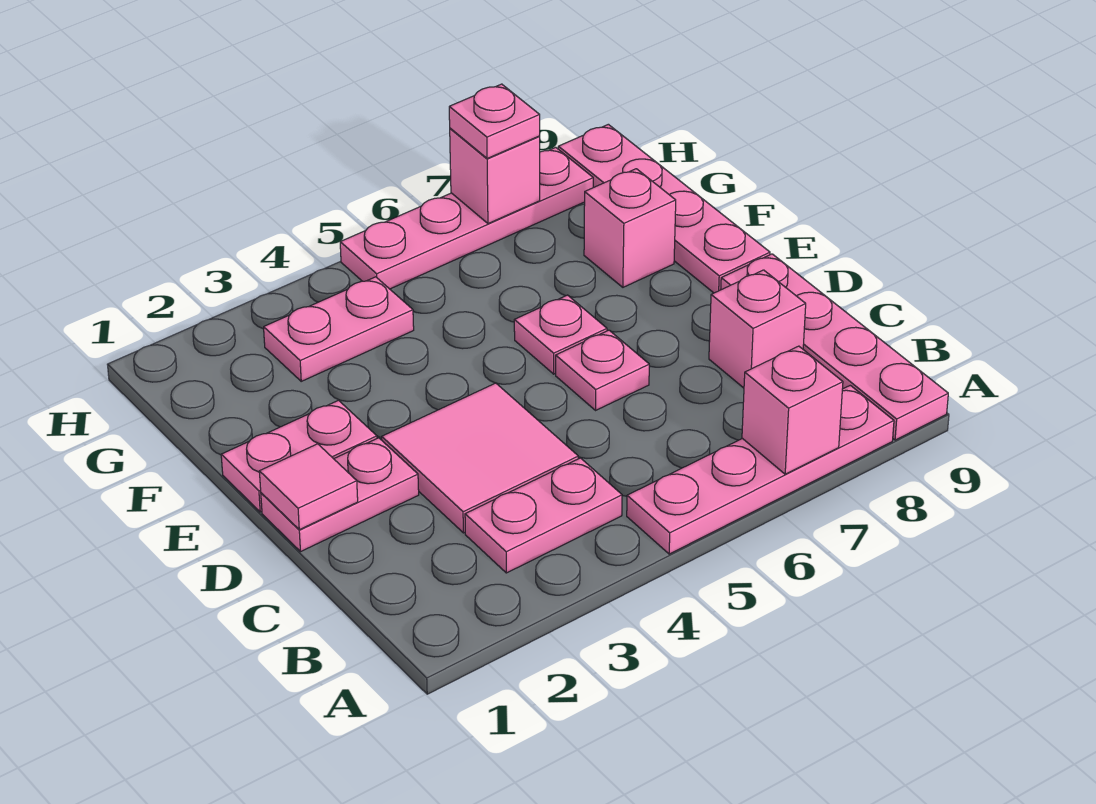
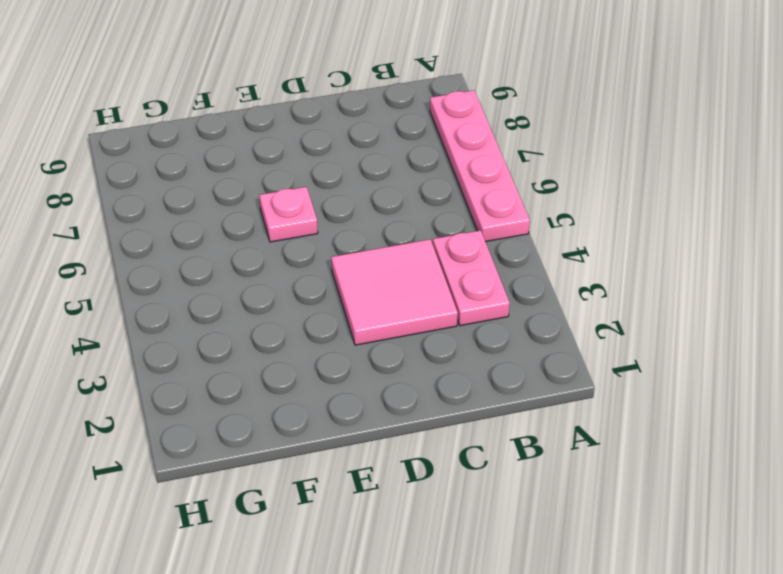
none -> pink plate A9:D9 level 1
none -> pink brick C8 level 1
none -> pink plate D1:D2 level 1

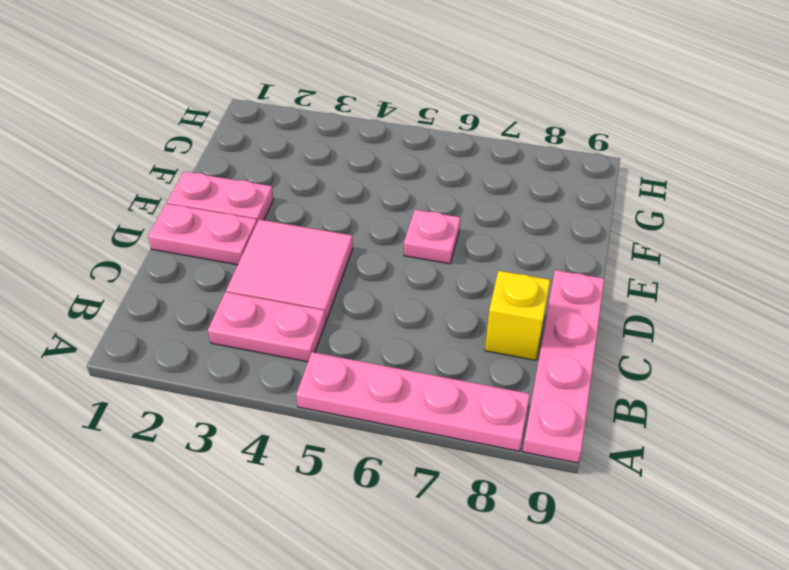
yellow brick C8 level 1 -> pink brick C8 level 1
none -> pink plate D6 level 1
none -> pink plate E9:H9 level 1
none -> pink brick F8 level 1

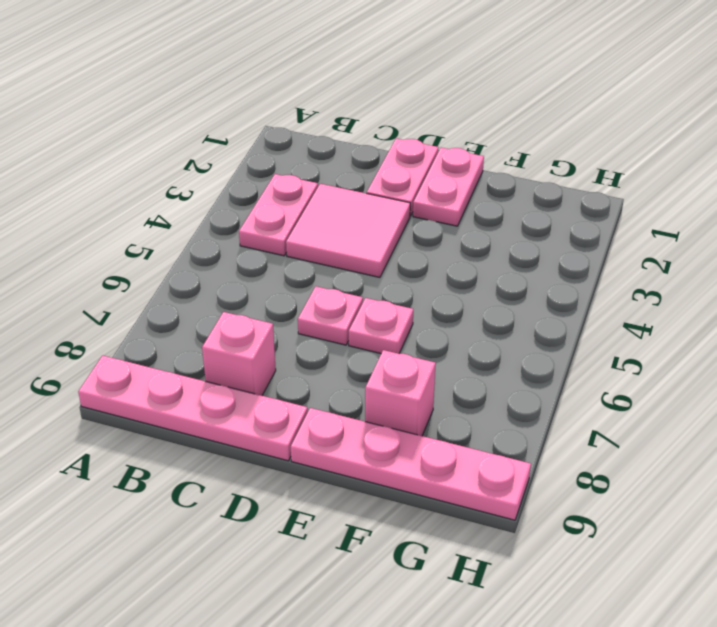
none -> pink plate A5:A8 level 1
none -> pink plate G3:G4 level 1
none -> pink plate H5:H8 level 1

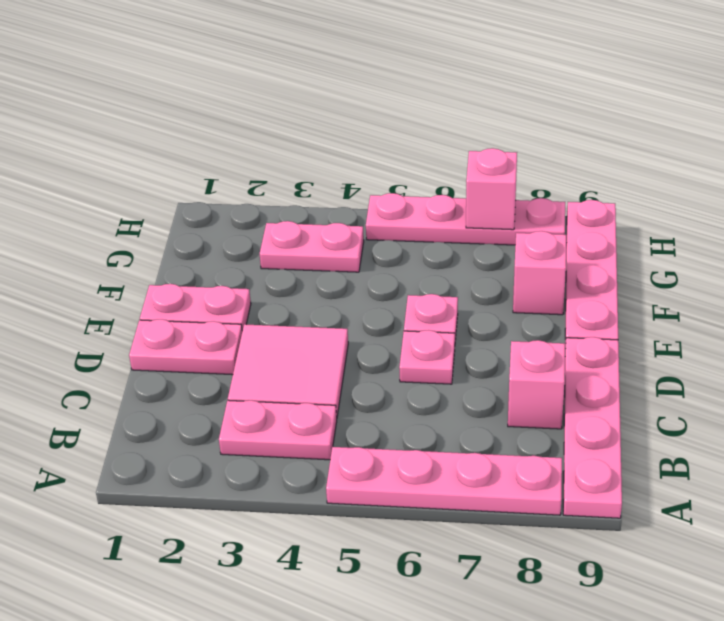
none -> pink brick A7 level 2
none -> pink tile D1 level 2
none -> pink plate H7 level 3

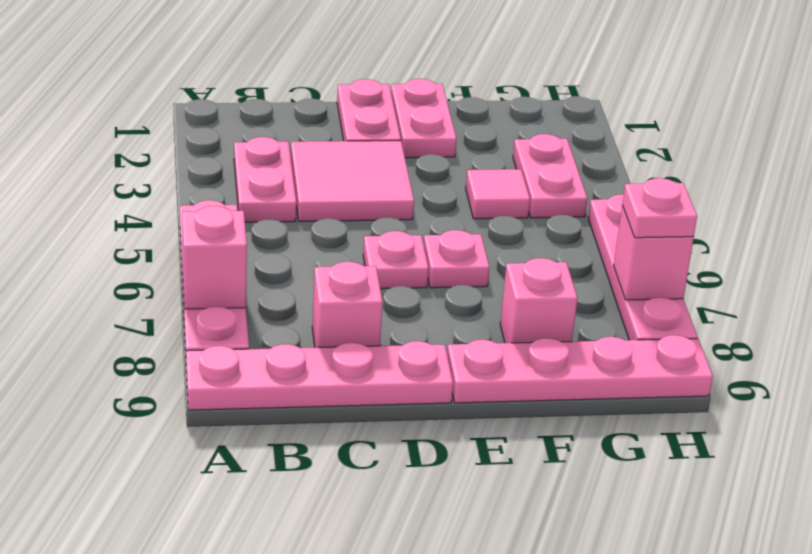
pink tile F4 level 1 -> pink tile D1 level 2

